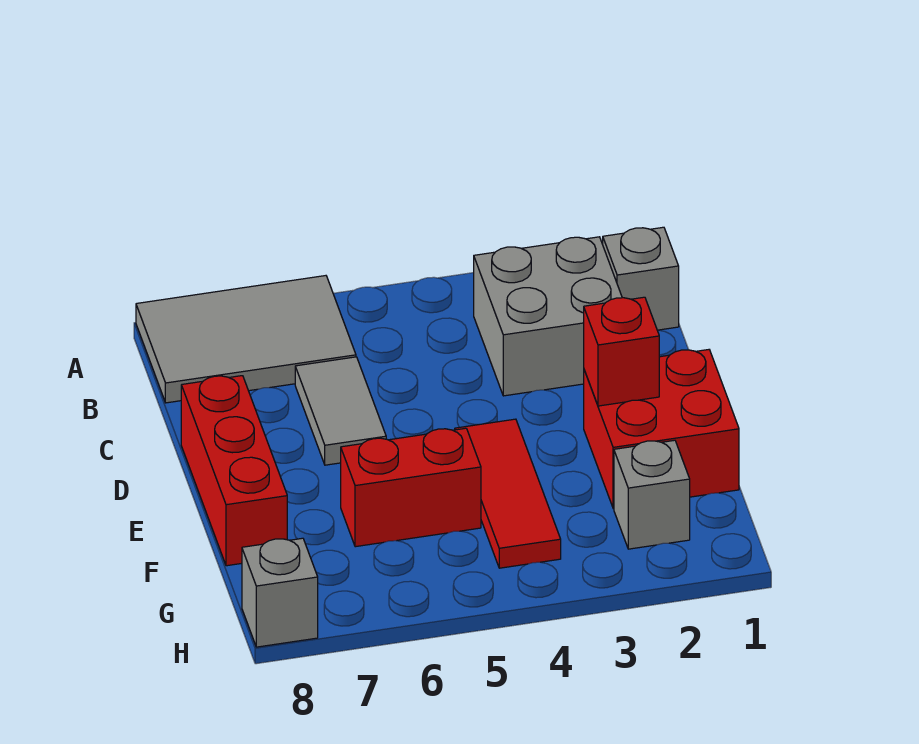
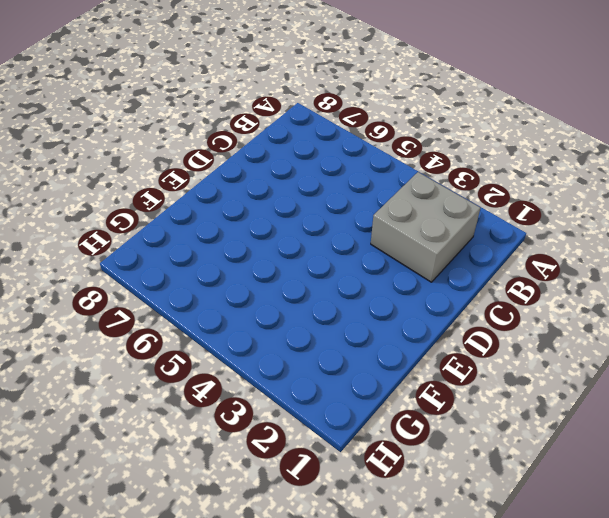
none -> grey tile A6:B8 level 1
none -> grey brick B1 level 1

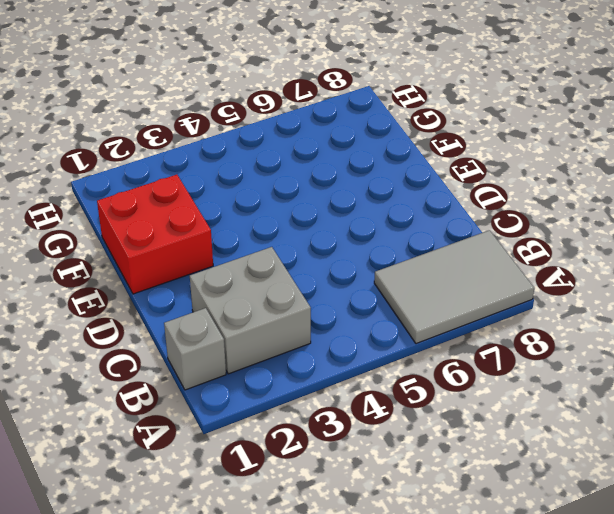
none -> grey tile C6:D6 level 1
none -> red brick D8:F8 level 1

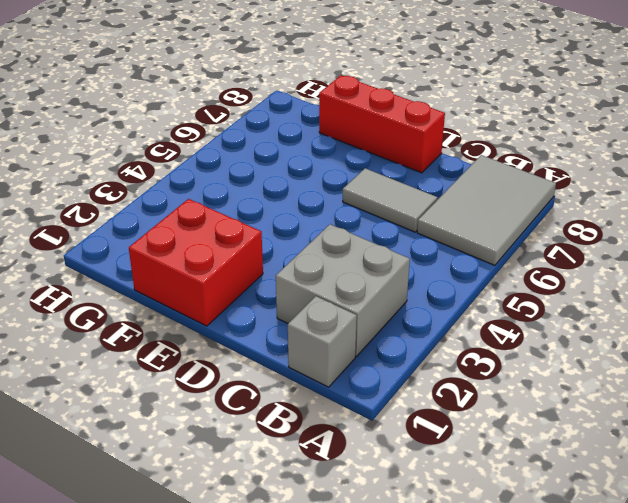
none -> red tile E4:G4 level 1
none -> red brick F5:F6 level 1

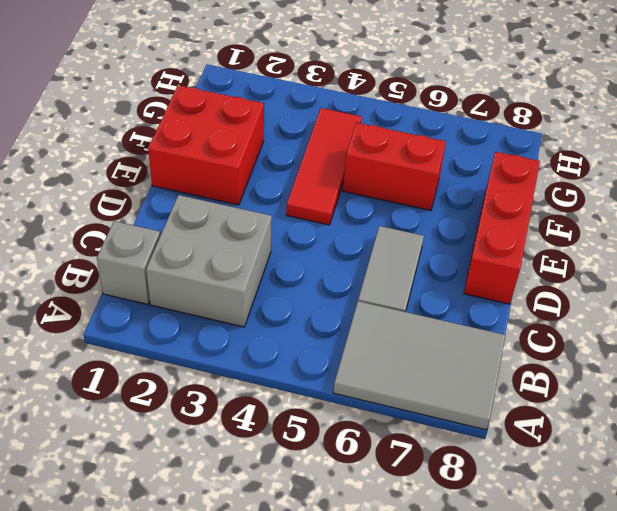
none -> grey brick G2 level 1
none -> grey brick H8 level 1

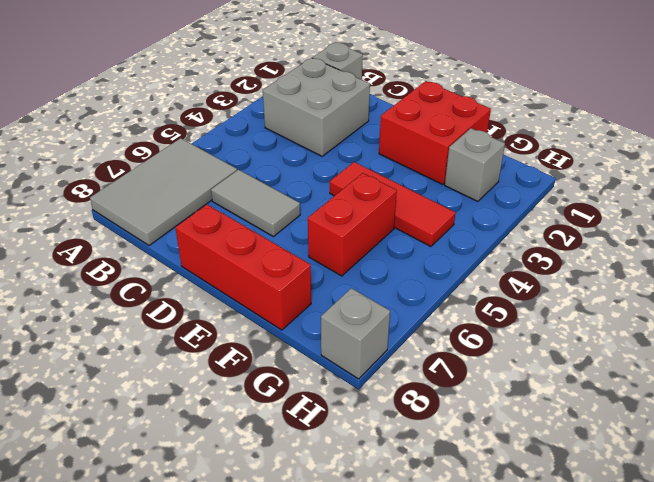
none -> red brick E2 level 2

